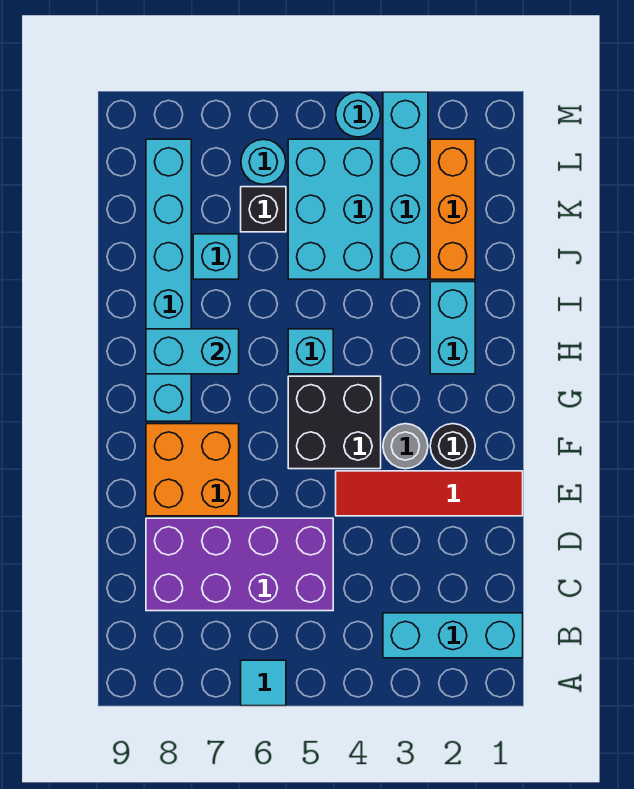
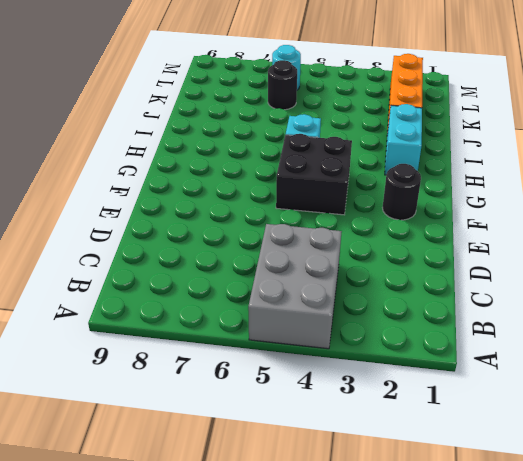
grey brick A4:C5 level 1 -> purple brick C5:D8 level 1
black round brick K6 level 1 -> black brick K6 level 1
none -> cyan tile A6 level 1
none -> cyan brick B1:B3 level 1
none -> red tile E1:E4 level 1

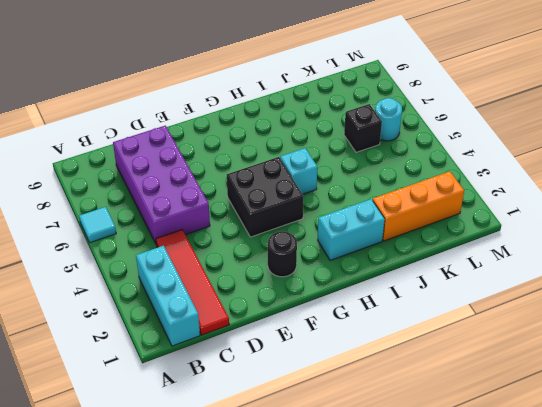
red tile C1:C4 level 1 -> red tile E1:E4 level 1
none -> orange brick E7:F8 level 1
none -> grey round brick F3 level 1
none -> cyan brick G8:L8 level 1

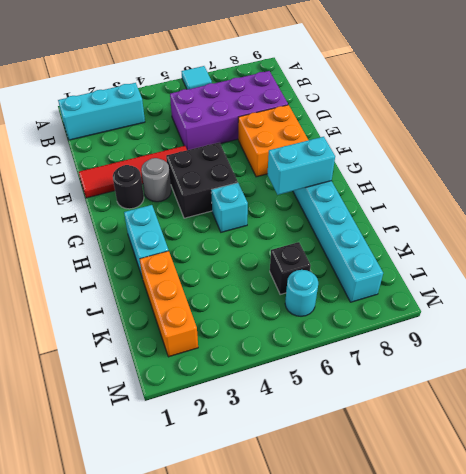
none -> cyan brick J3:M3 level 1
none -> cyan brick J4:L5 level 1
none -> cyan brick J7 level 1

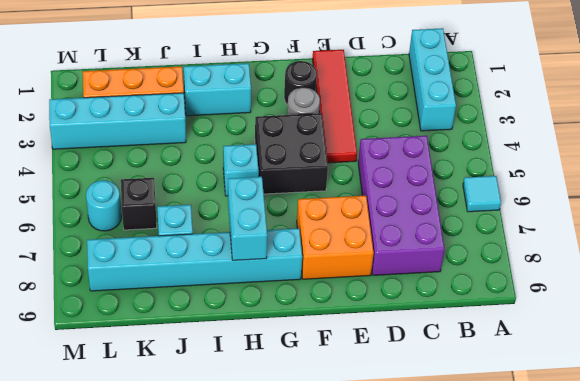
none -> cyan brick J4:L5 level 1
none -> cyan round brick M4 level 1

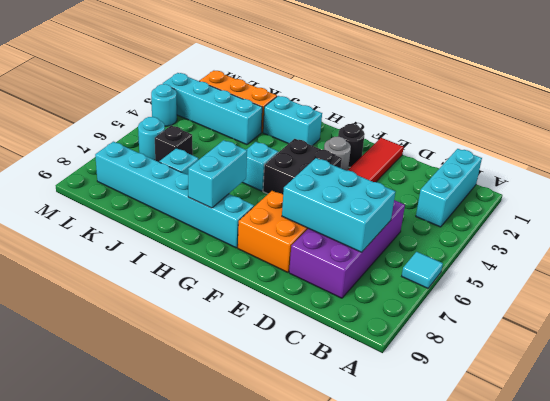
cyan brick C6:E7 level 2 -> cyan brick J4:L5 level 1

